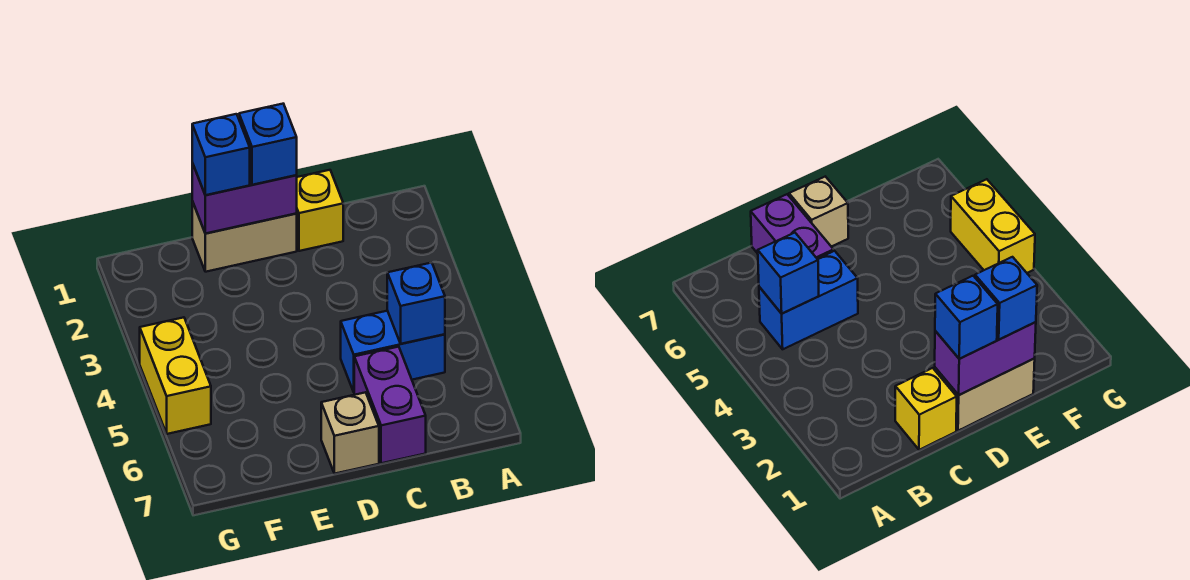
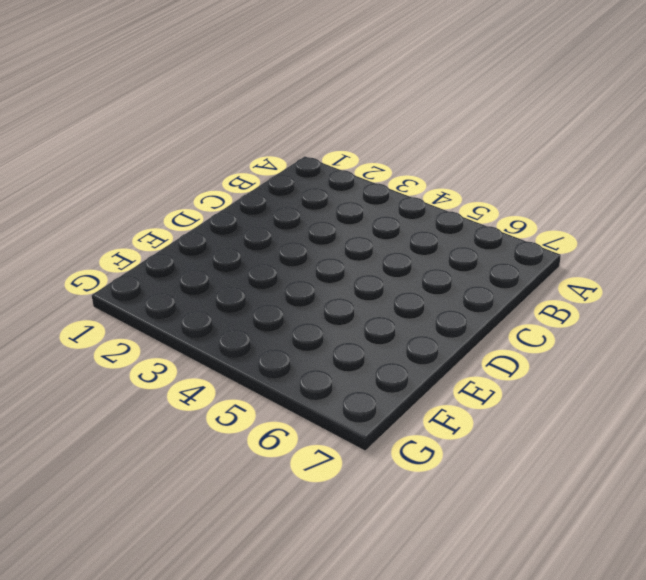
none -> blue brick B5:C5 level 1
none -> yellow brick C1 level 1

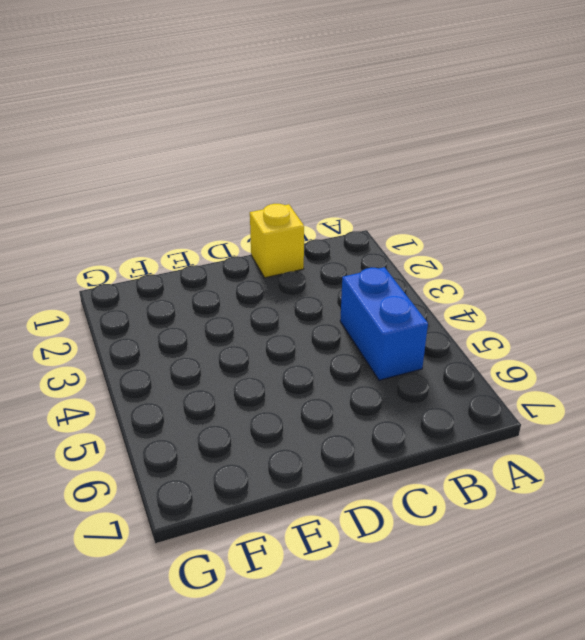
blue brick B4:B5 level 1 -> blue brick B5:C5 level 1
none -> purple brick C6:C7 level 1
none -> tan brick D1:E1 level 1

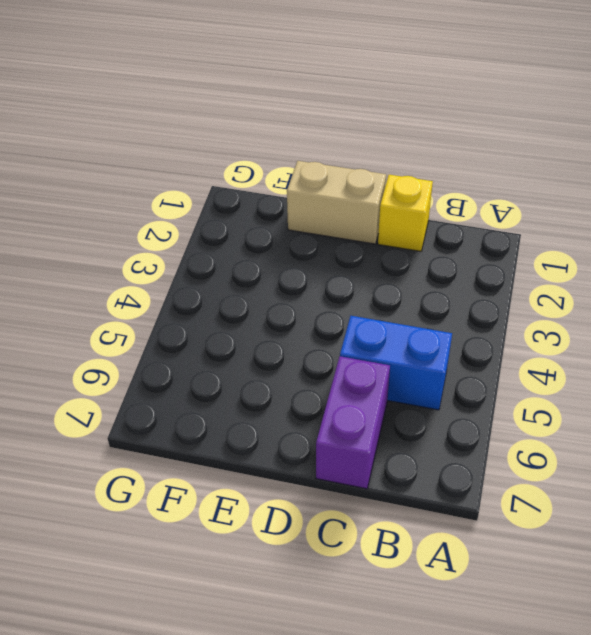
none -> tan brick D7 level 1
none -> yellow brick G4:G5 level 1

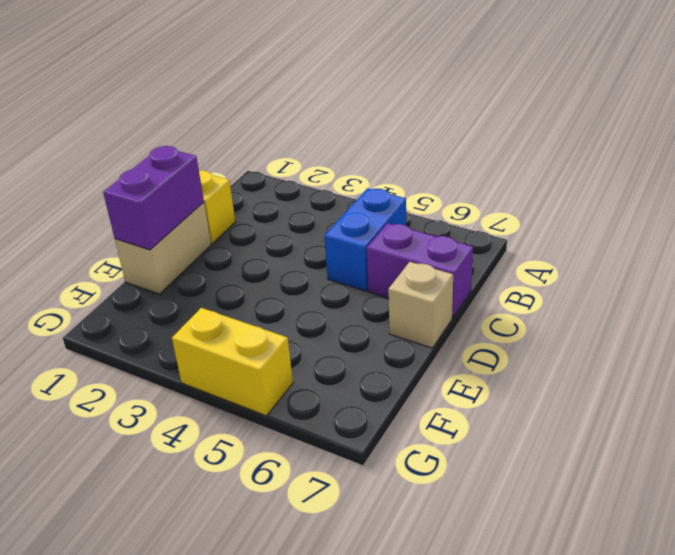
none -> blue brick B5 level 2
none -> blue brick D1 level 3

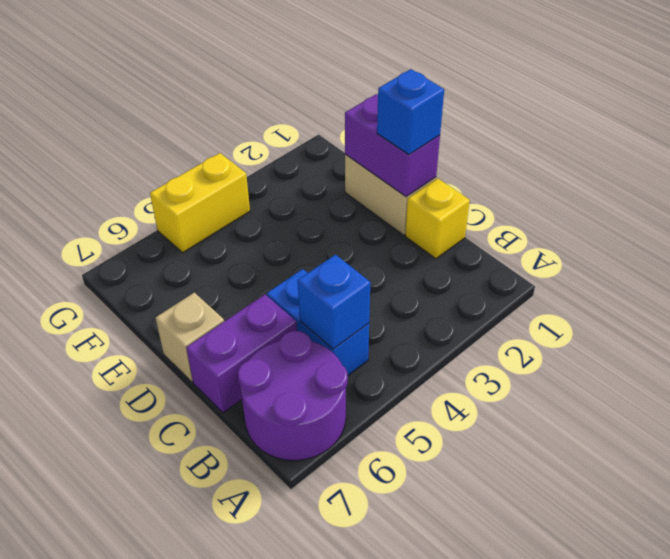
purple round brick A6:B7 level 1 -> none
none -> blue brick E1 level 3

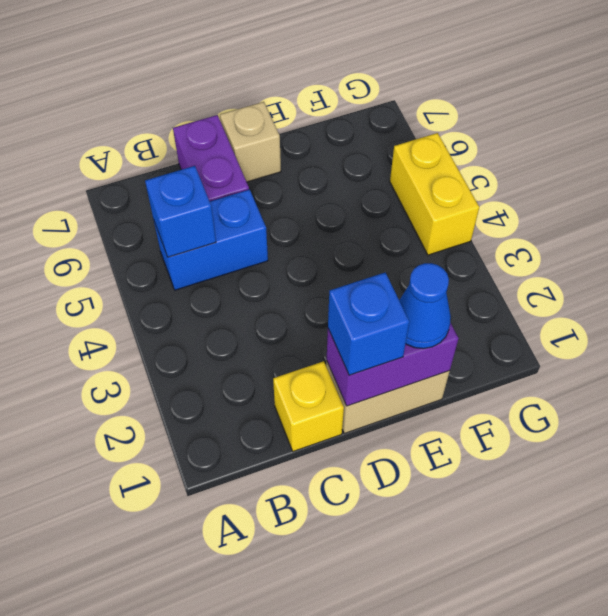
blue cone E1 level 3 -> blue brick E1 level 3

